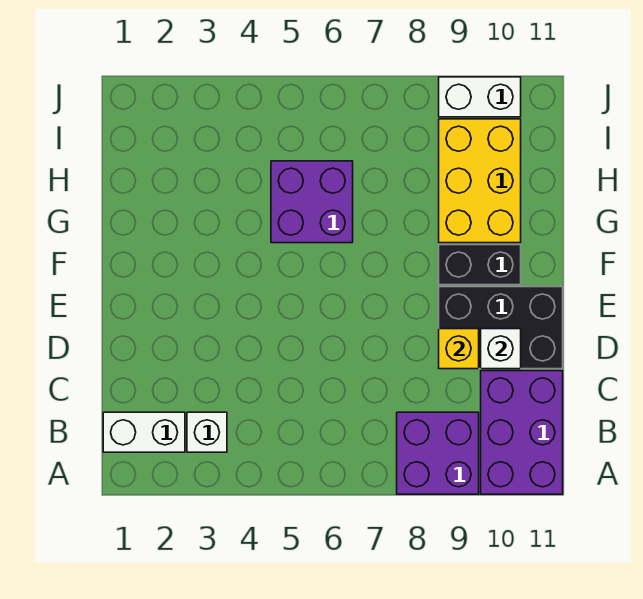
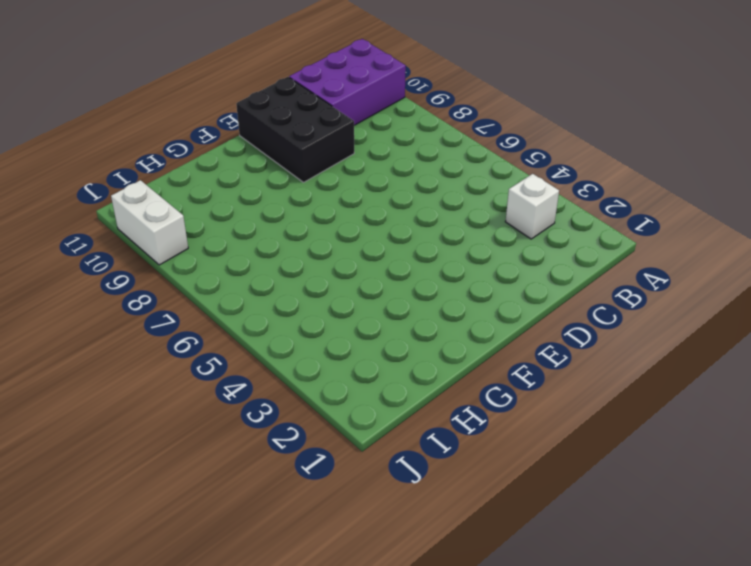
none -> purple brick A8:B9 level 1
none -> white brick B1:B2 level 1

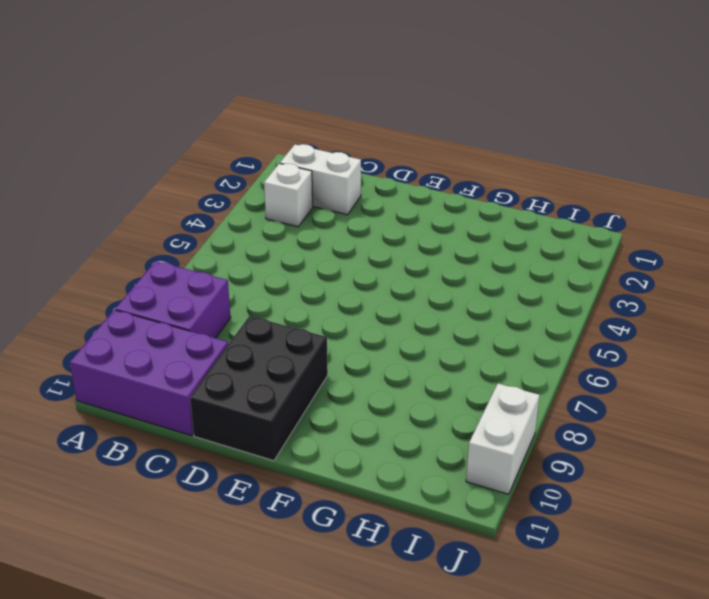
white brick B2:C2 level 1 -> white brick B1:B2 level 1
none -> black brick F9:F10 level 1
none -> purple brick G5:H6 level 1

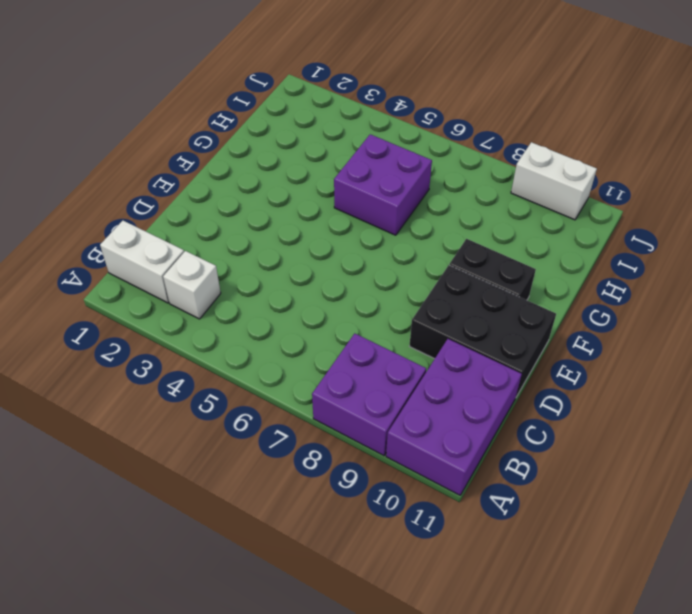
none -> yellow brick G9:I10 level 1
none -> yellow brick D9 level 2

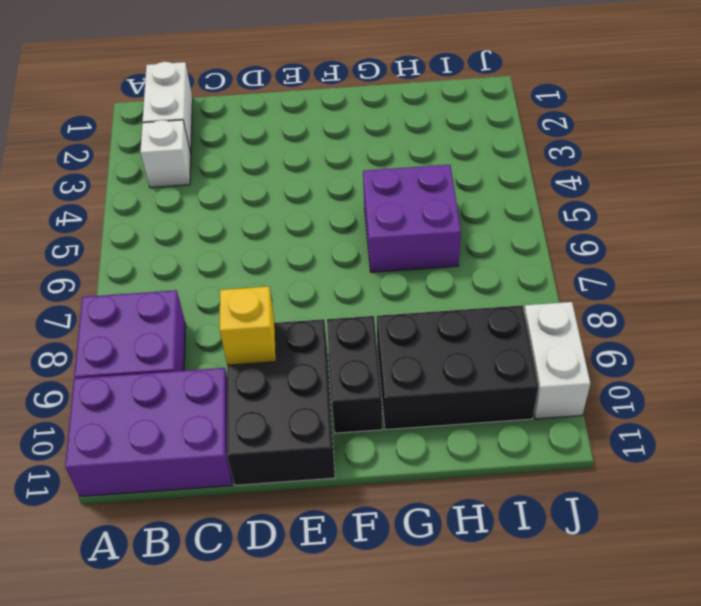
black brick G9:I10 level 1 -> yellow brick G9:I10 level 1
none -> white brick D10 level 2

